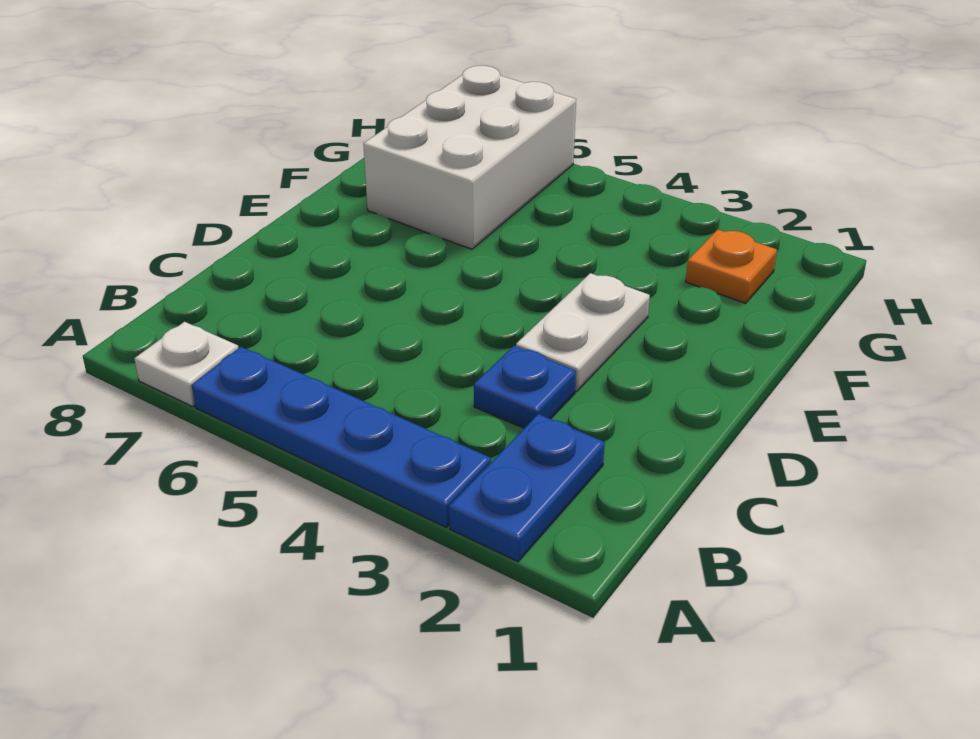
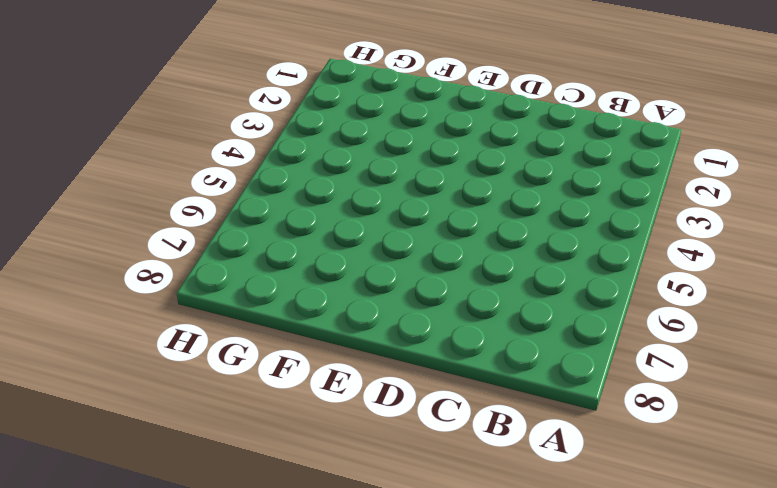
none -> blue plate A2:B2 level 1
none -> blue plate A3:A6 level 1

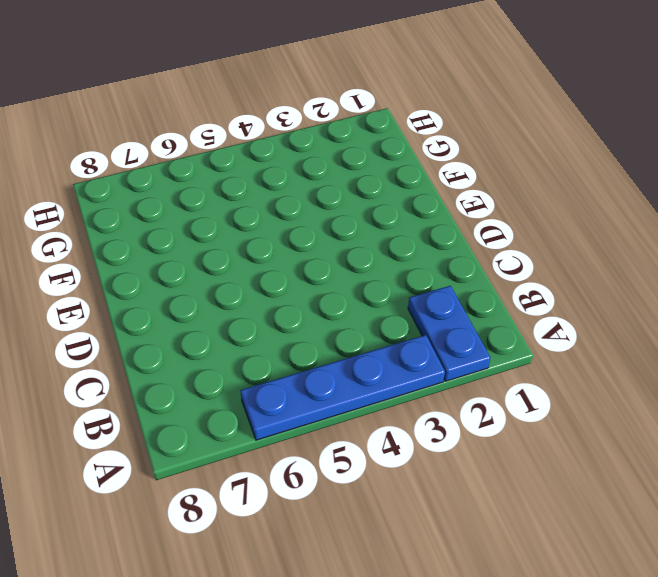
none -> white plate A7 level 1
none -> blue plate C3 level 1

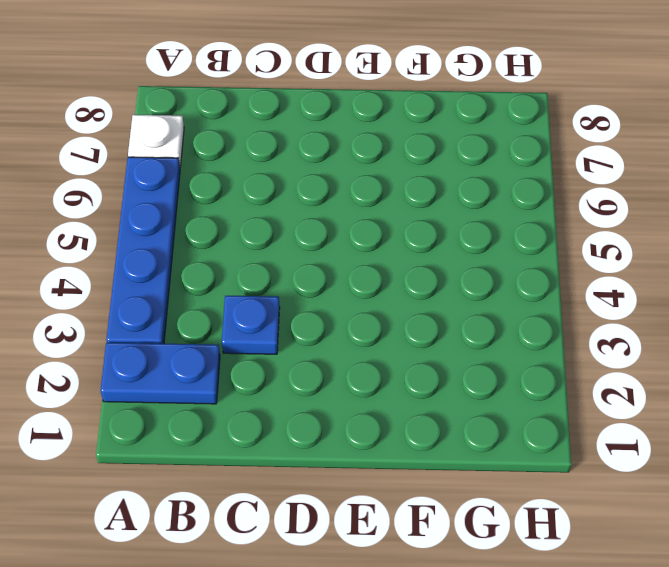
none -> white plate D3:E3 level 1
none -> white brick F6:H7 level 1

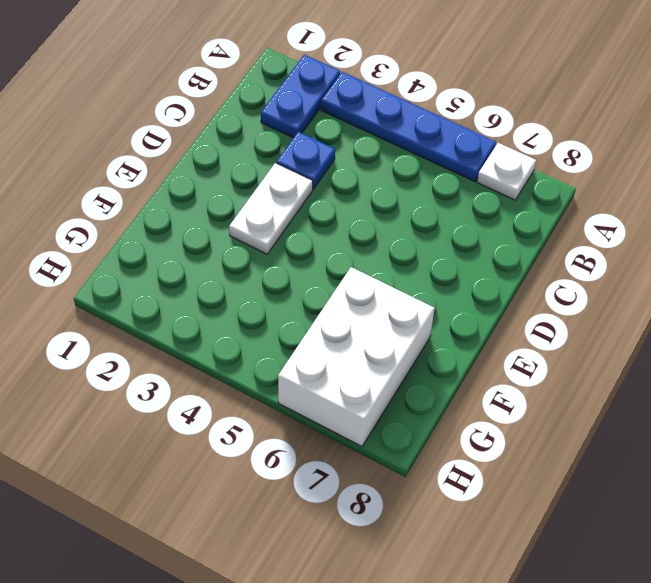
none -> orange plate G2 level 1

